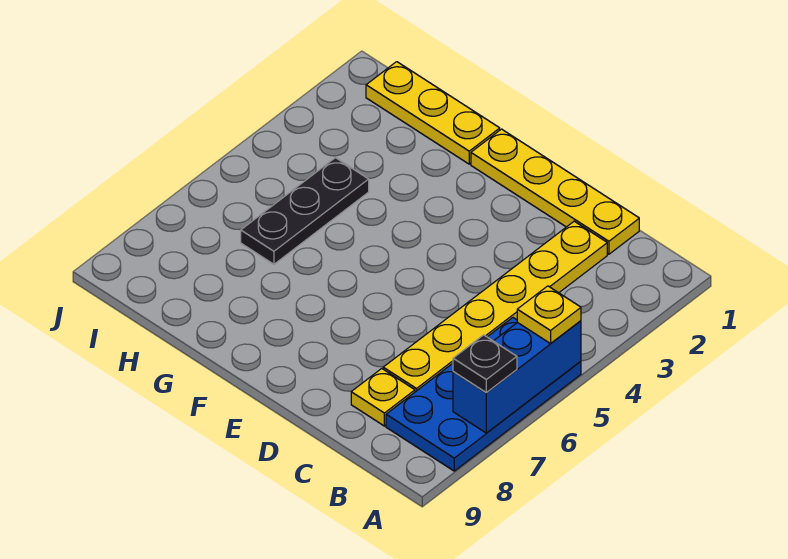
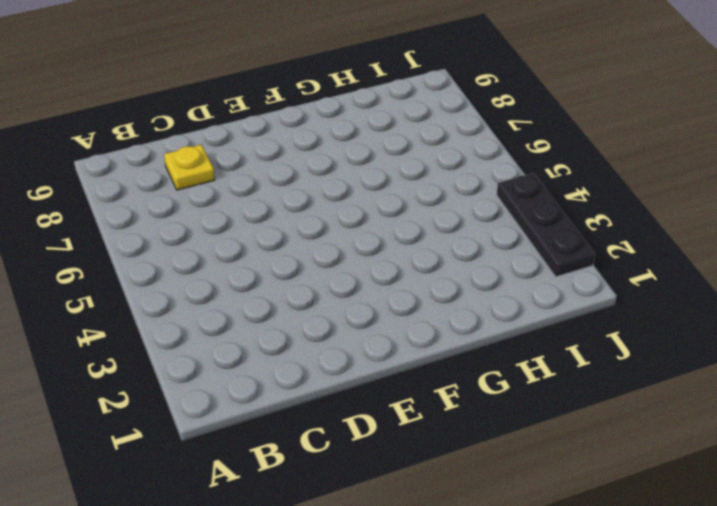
black plate J2:J4 level 1 -> black plate H4:H6 level 1
none -> blue plate A5:B8 level 1
none -> yellow plate C1:F1 level 1

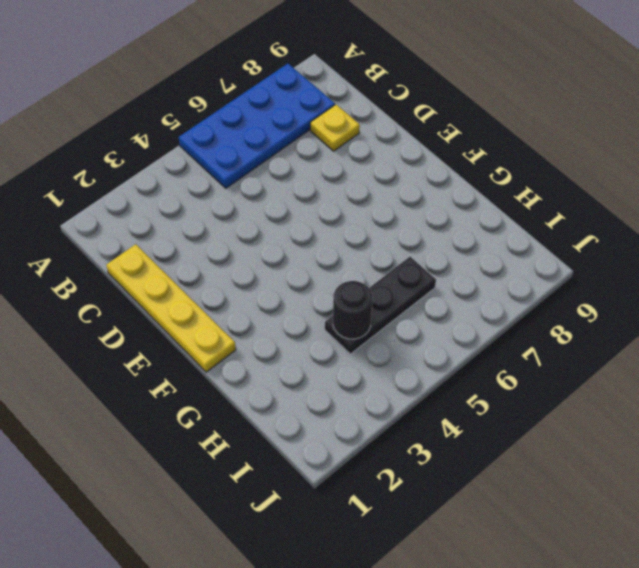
black round brick H4 level 2 -> none
none -> yellow plate C2:C7 level 1
none -> yellow plate G1:I1 level 1

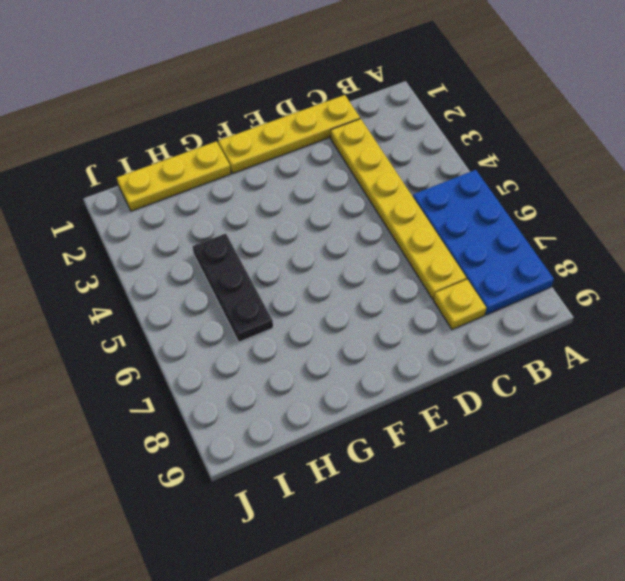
none -> blue brick A5:A7 level 2
none -> yellow plate A5 level 3

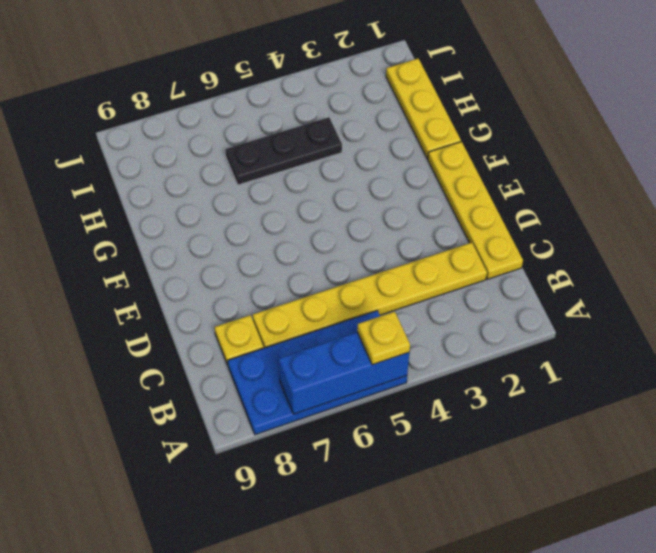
none -> black plate A7 level 3

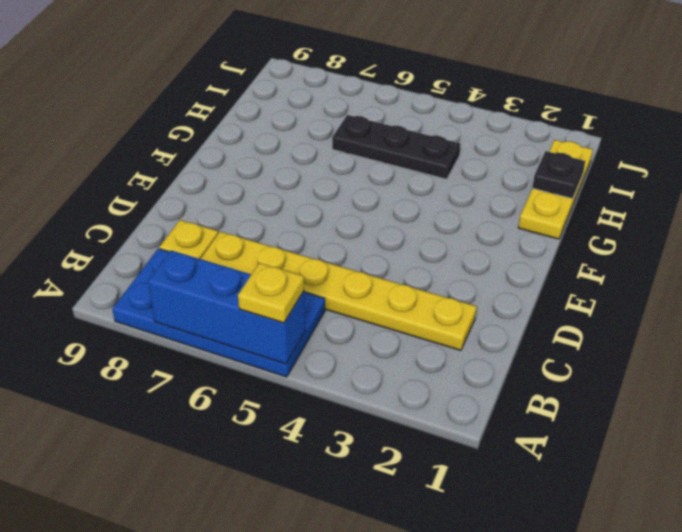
black plate H1 level 2 -> black plate A7 level 3
none -> yellow plate C1:F1 level 1

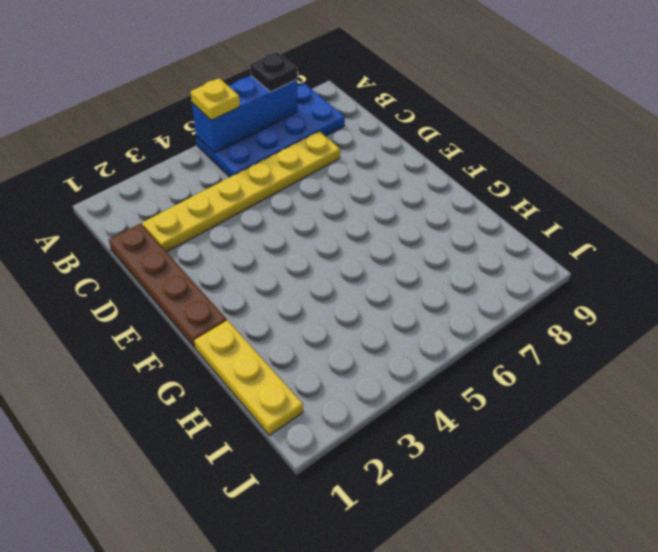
brown plate C1:F1 level 1 -> yellow plate C1:F1 level 1
none -> yellow plate C8 level 1
none -> black plate H4:H6 level 1

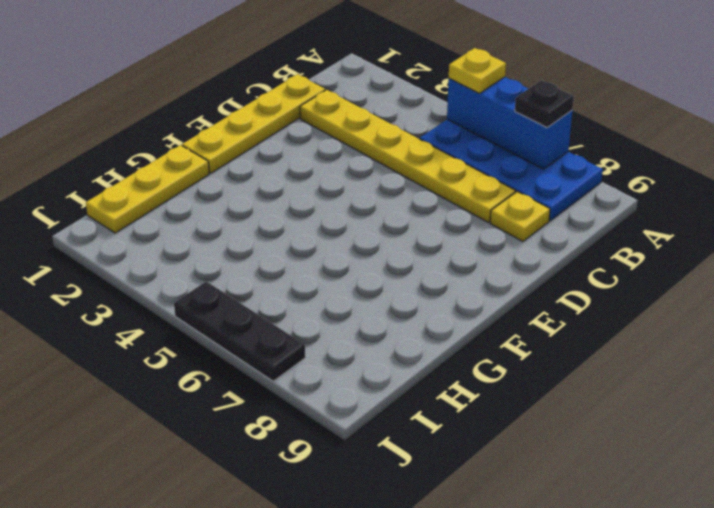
black plate J5:J7 level 1 -> black plate H4:H6 level 1

